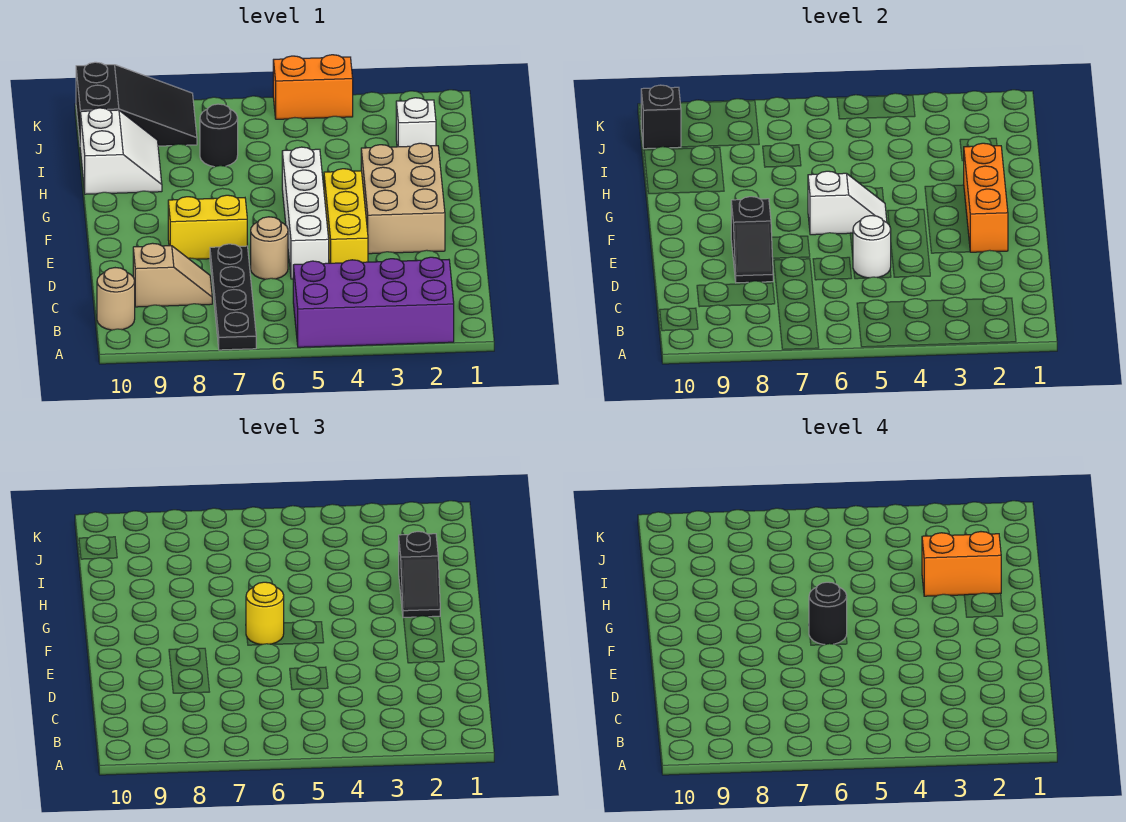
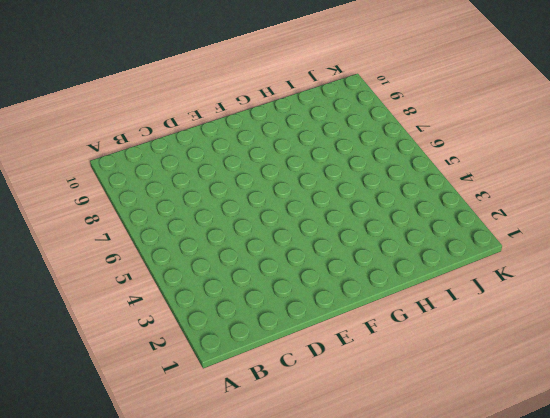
none -> purple brick A2:B5 level 1
none -> black plate A7:D7 level 1
none -> tan round brick B10 level 1

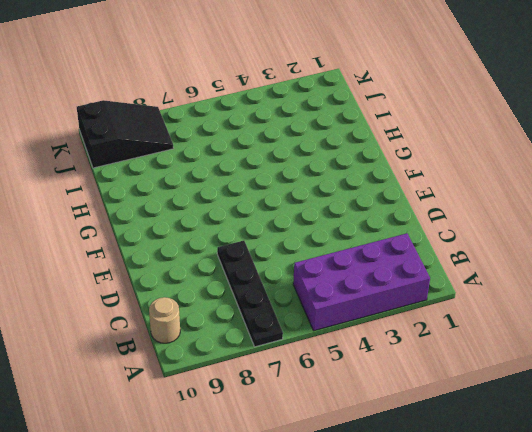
none -> tan slope C8:C9 level 1 top 9
none -> yellow brick D4:F4 level 1
none -> white brick D5:G5 level 1

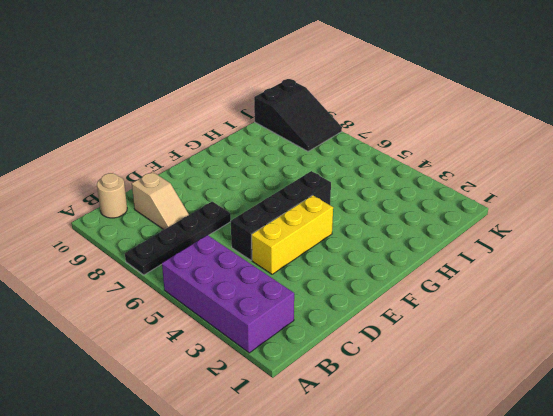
black brick D5:G5 level 1 -> white brick D5:G5 level 1
none -> tan round brick D6 level 1
none -> tan brick E2:G3 level 1
none -> yellow brick E7:E8 level 1

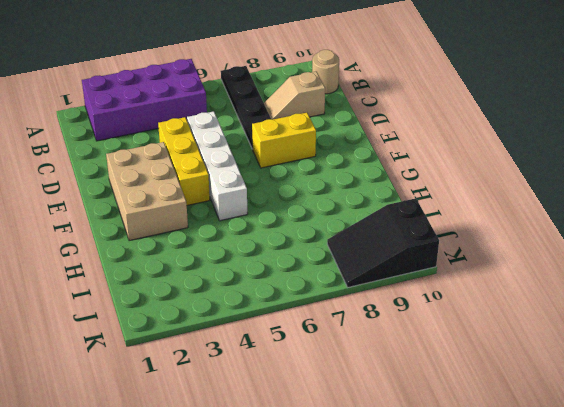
none -> tan round brick D6 level 1
none -> white slope H9:I10 level 1 top 10
none -> white brick I2 level 1

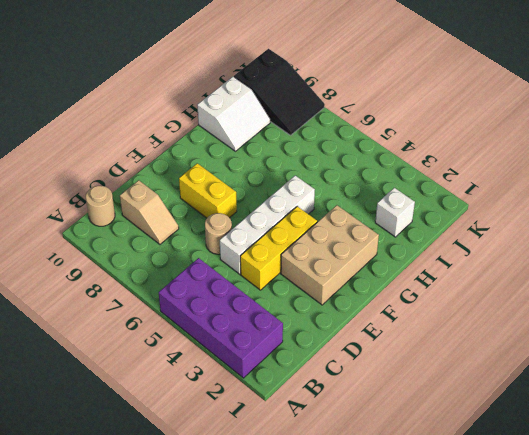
none -> black plate A7:D7 level 1
none -> black round brick I7 level 1
none -> orange brick K4:K5 level 1

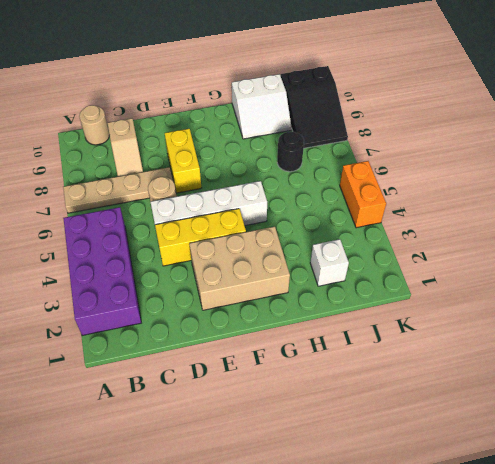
tan plate A7:D7 level 1 -> black plate A7:D7 level 1
none -> white round brick D5 level 2
none -> black slope D8:E8 level 2 top E
none -> orange brick E2:G2 level 2

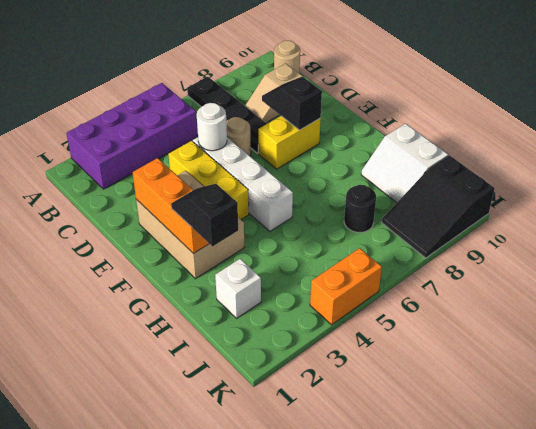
none -> white slope F5:F6 level 2 top 6
none -> black brick J10 level 2
none -> yellow round brick F6 level 3

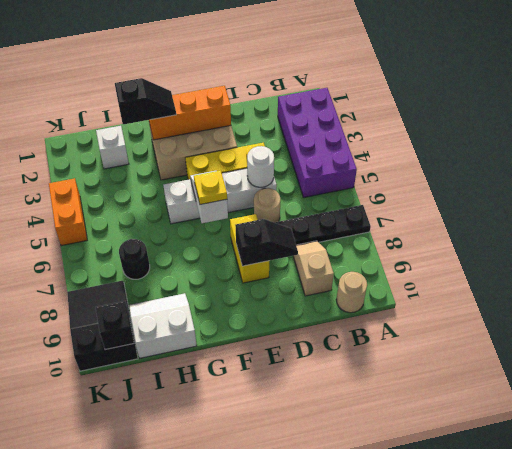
yellow plate F6 level 3 -> yellow round brick F6 level 3
none -> black round brick F6 level 4
none -> orange brick H2:H3 level 4

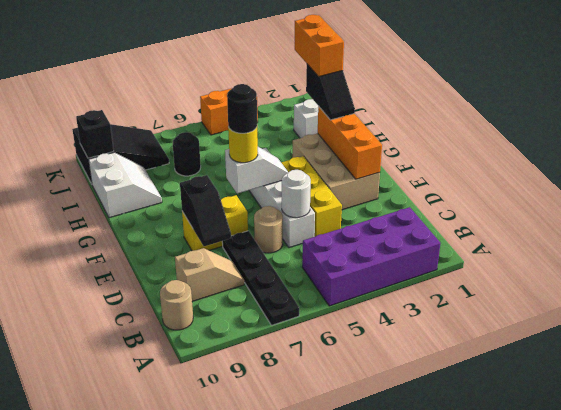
orange brick H2:I2 level 4 -> orange brick H2:H3 level 4

